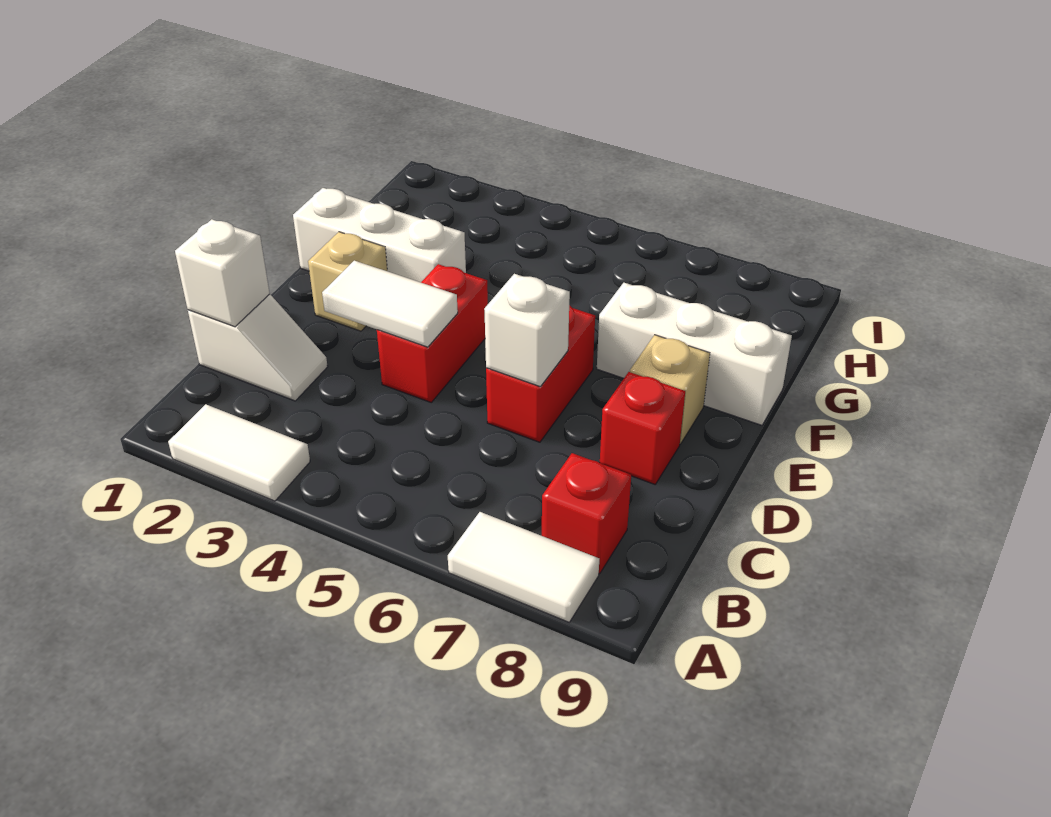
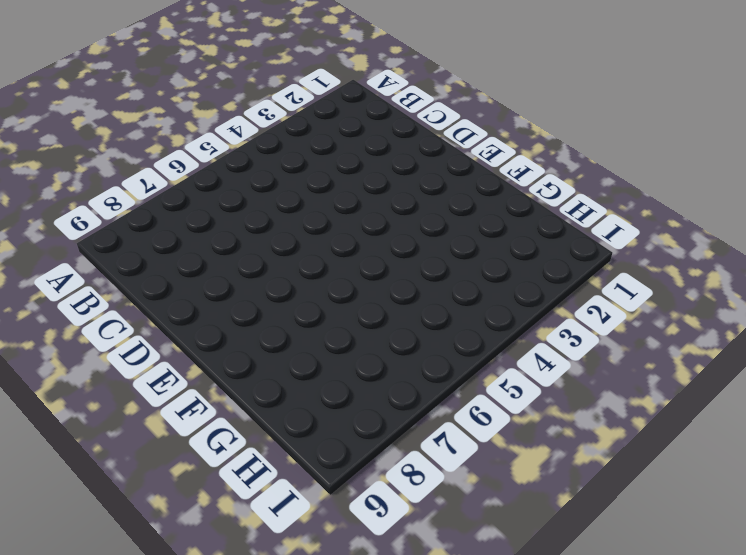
none -> white tile A2:A3 level 1
none -> white tile A7:A8 level 1
none -> red brick B8 level 1

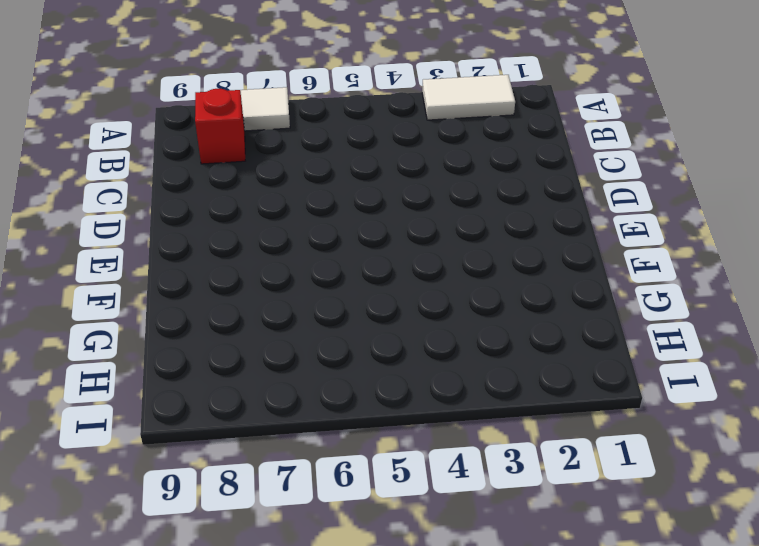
none -> white slope C1:C2 level 1 top 1
none -> red brick D4:E4 level 1
none -> red brick D6:E6 level 1

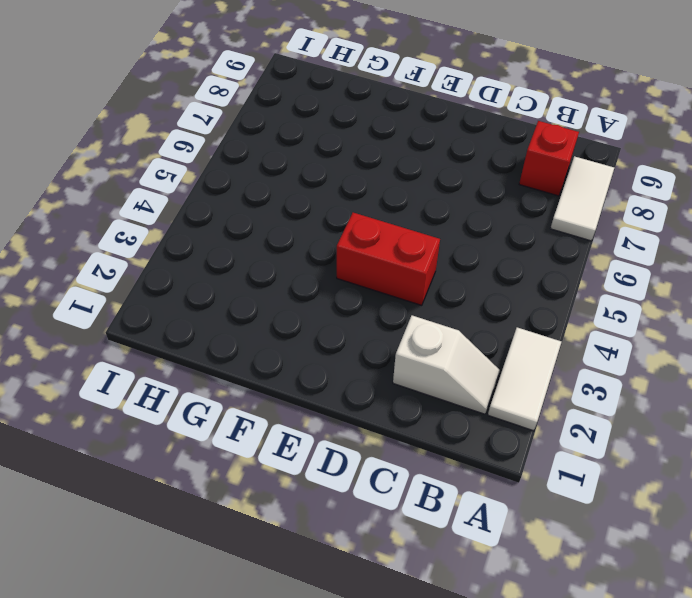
white slope B2:C2 level 1 top C -> white slope C1:C2 level 1 top 1
none -> red brick D6:E6 level 1
none -> red brick D8 level 1
none -> tan brick E2 level 1

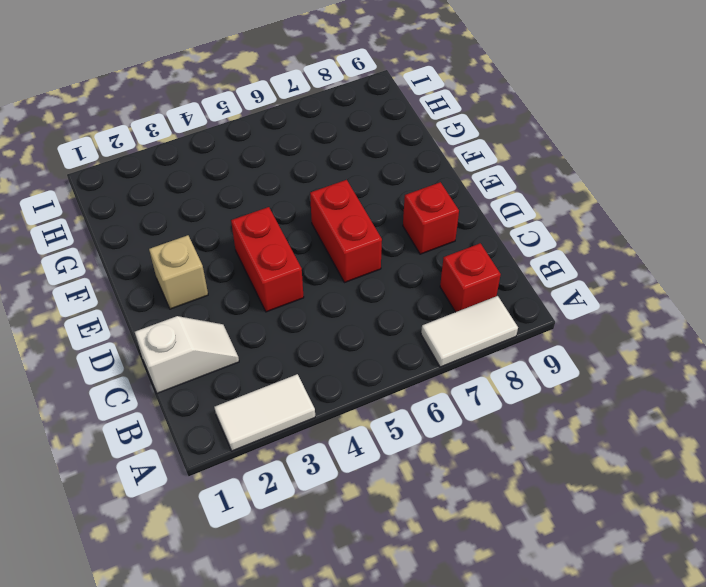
none -> tan brick E8 level 1
none -> white brick F1:F3 level 1
none -> white brick F7:F9 level 1

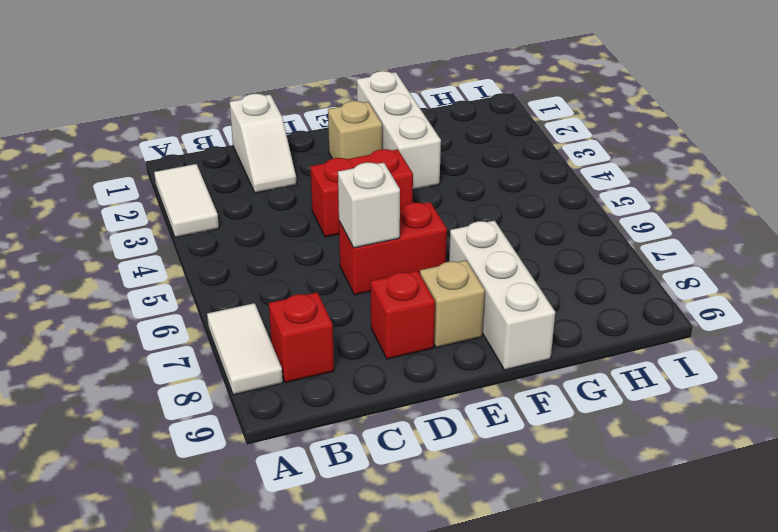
none -> white brick C1 level 2
none -> white tile D3:D4 level 2

